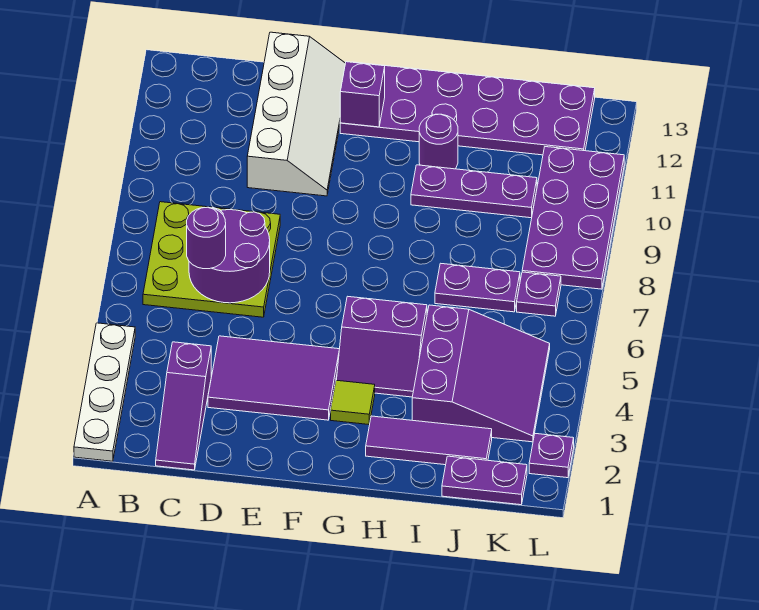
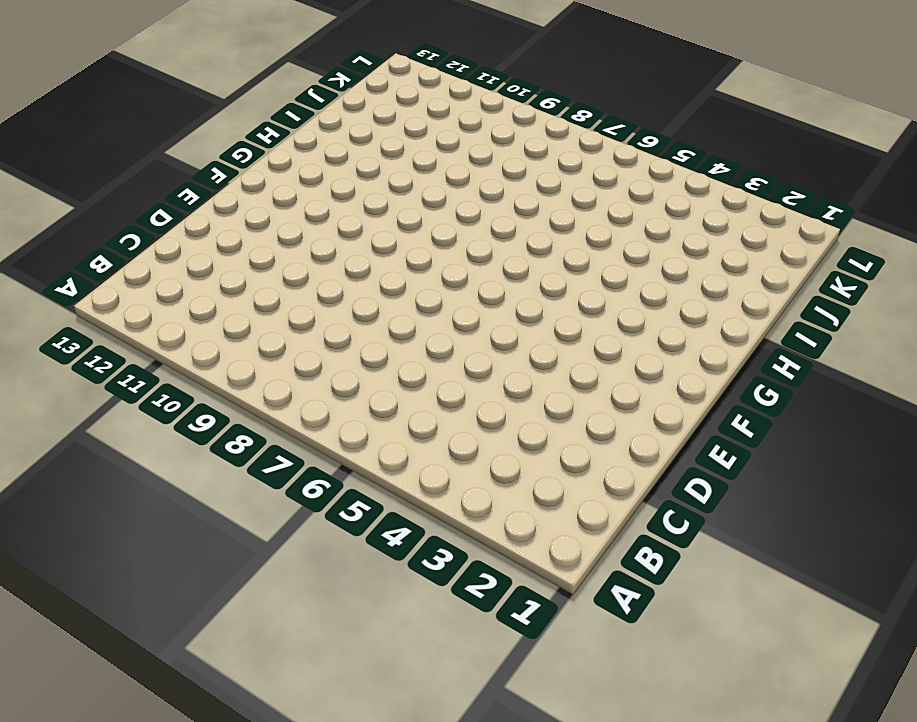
none -> white plate A1:A4 level 1
none -> lime plate B6:D8 level 1
none -> purple slope C1:C3 level 1 top 3

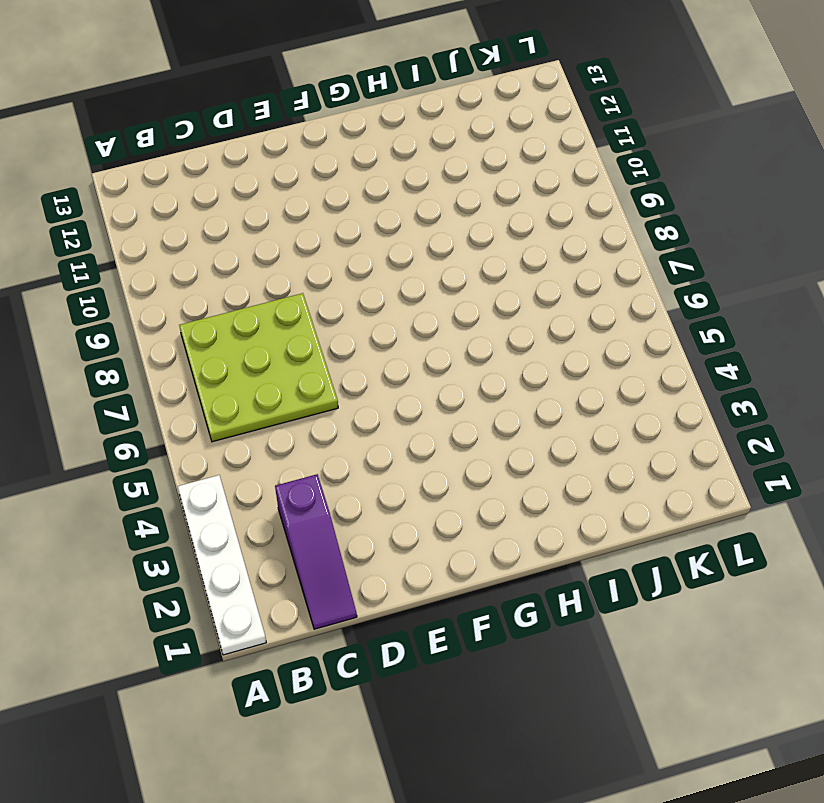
none -> purple tile D3:F4 level 1
none -> white slope D10:E13 level 1 top D
none -> purple plate F12:K13 level 1

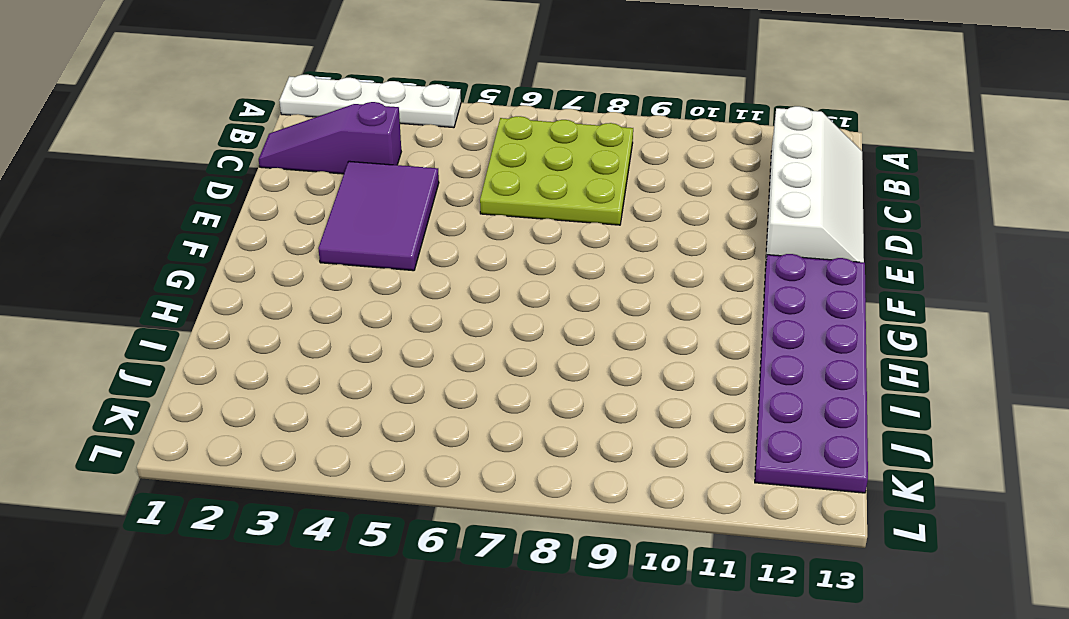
white slope B12:E13 level 1 top 12 -> white slope D10:E13 level 1 top D
none -> lime tile G3 level 1
none -> purple slope G4:H5 level 1 top 5
none -> purple tile H2:J2 level 1

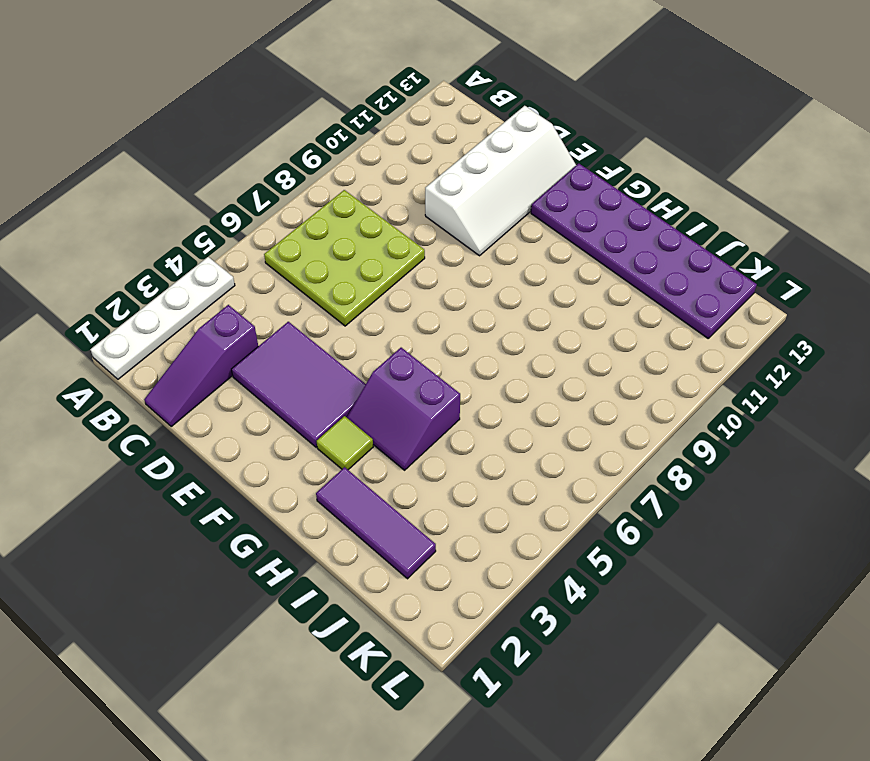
none -> purple plate H10:J10 level 1
none -> purple round brick H11 level 1
none -> purple slope I3:K5 level 1 top I

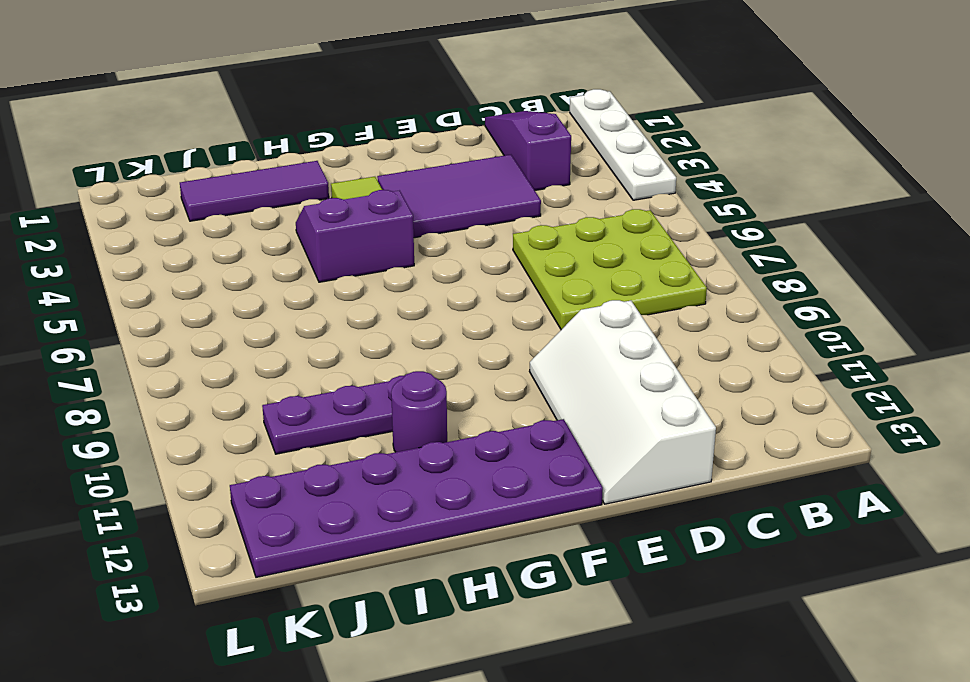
none -> purple slope I3:K5 level 1 top I
none -> purple plate I7:J7 level 1
none -> purple plate J1:K1 level 1

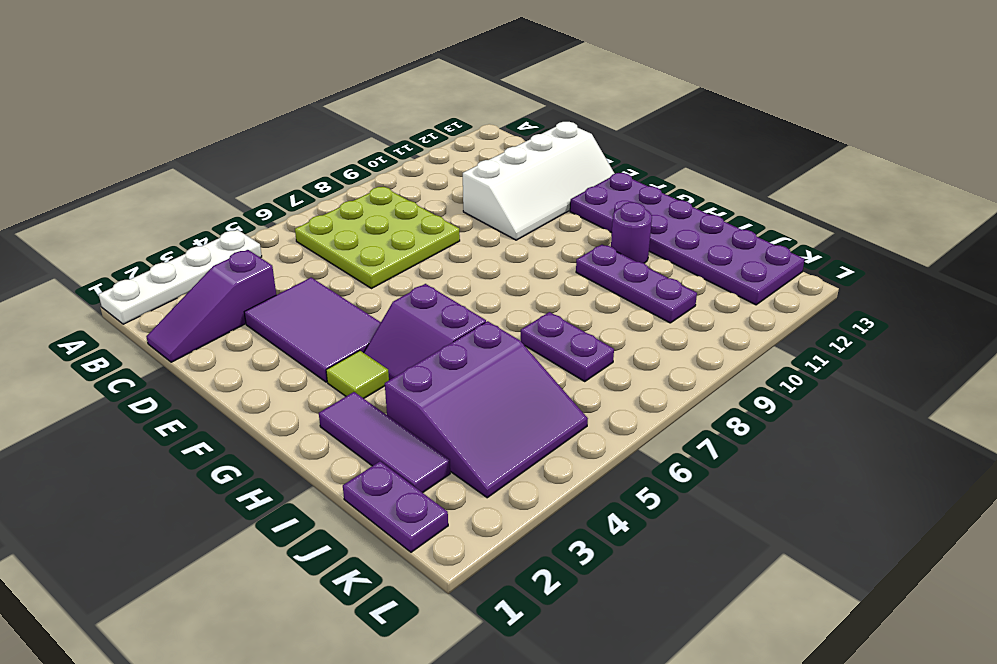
none -> purple plate K7 level 1
none -> purple plate K8:L11 level 1
none -> purple plate L2 level 1

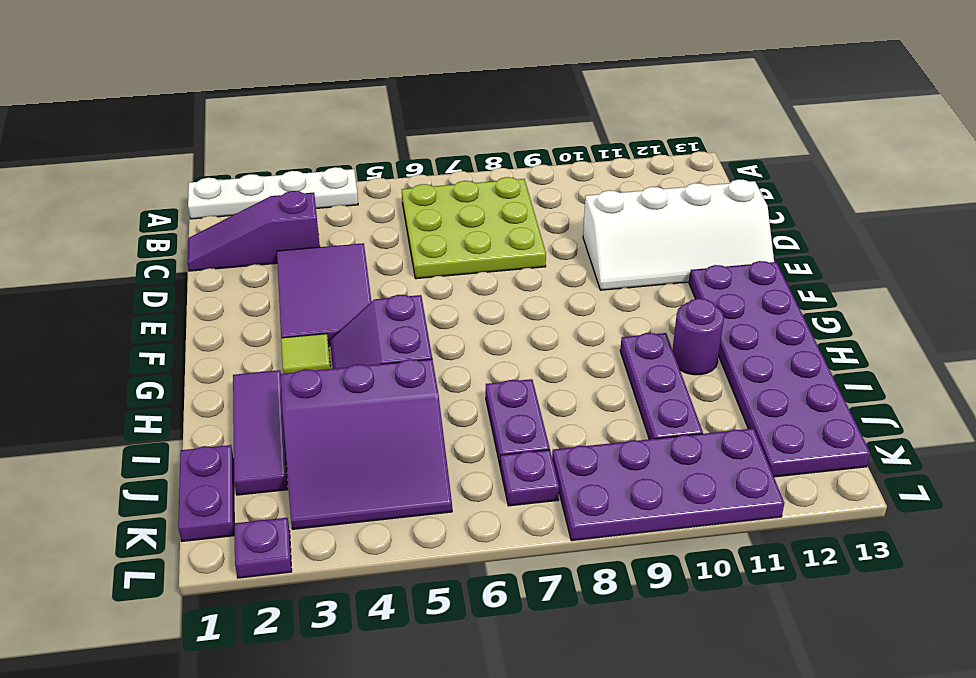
none -> purple round brick C6:D7 level 2
none -> purple brick F12 level 2
none -> purple round brick C6 level 3

